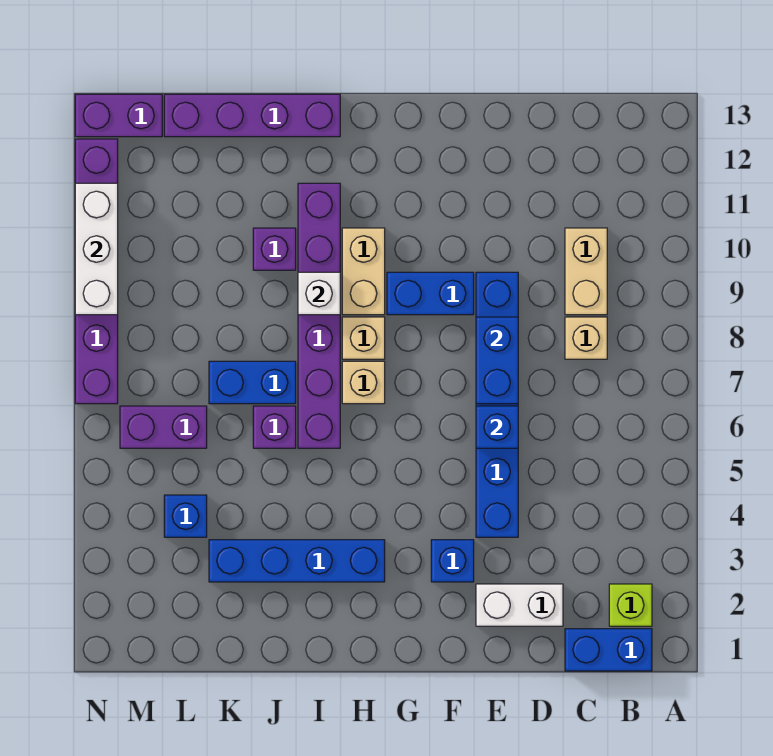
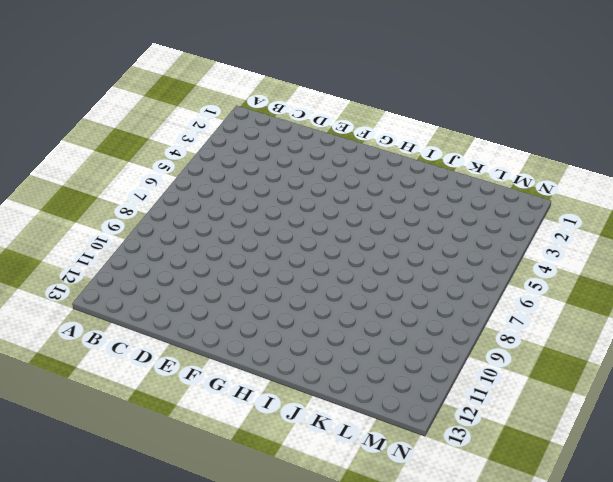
none -> blue brick B1:C1 level 1
none -> lime brick B2 level 1
none -> tan brick C8 level 1

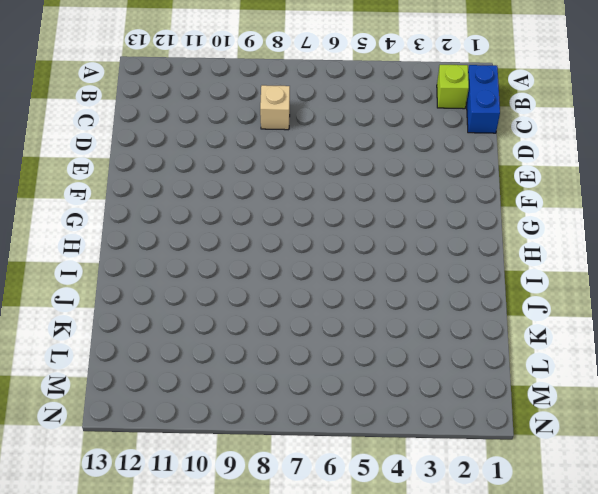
none -> tan brick C9:C10 level 1
none -> white brick D2:E2 level 1
none -> blue brick E4:E9 level 1

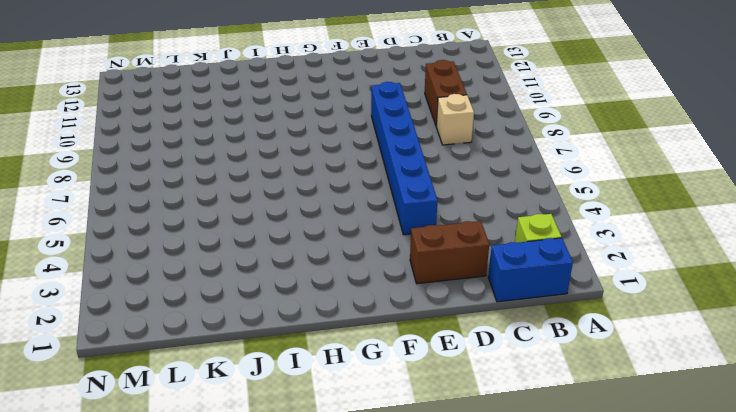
brown brick C9:C10 level 1 -> tan brick C9:C10 level 1
brown brick D2:E2 level 1 -> white brick D2:E2 level 1
none -> blue brick F3 level 1
none -> blue brick F9:G9 level 1
none -> blue brick H3:K3 level 1

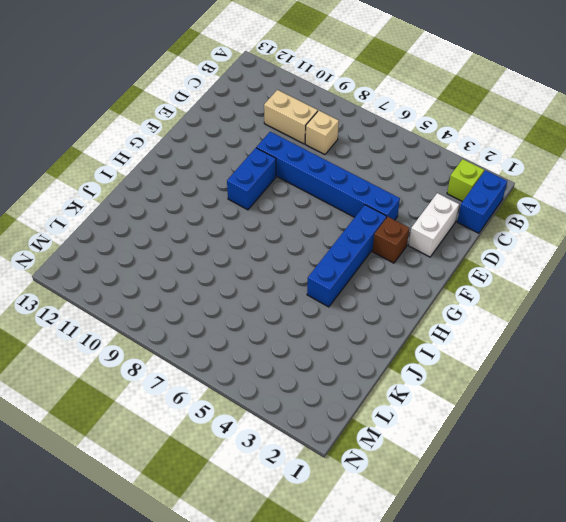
brown brick F3 level 1 -> blue brick F3 level 1
blue brick F4:I4 level 1 -> blue brick H3:K3 level 1
none -> tan brick H7 level 1
none -> tan brick H8 level 1
none -> tan brick H9:H10 level 1

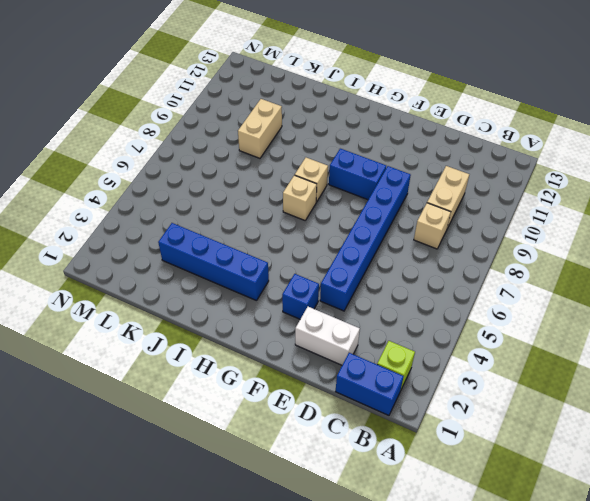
tan brick K9:K10 level 1 -> tan brick H9:H10 level 1
none -> purple brick I6:I11 level 1
none -> purple brick I13:L13 level 1
none -> purple brick J6 level 1

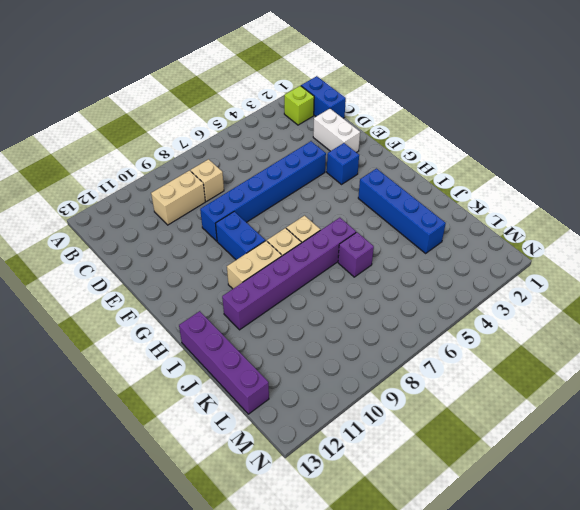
none -> blue brick J7:K7 level 1
none -> purple brick J10 level 1
none -> blue brick L4 level 1

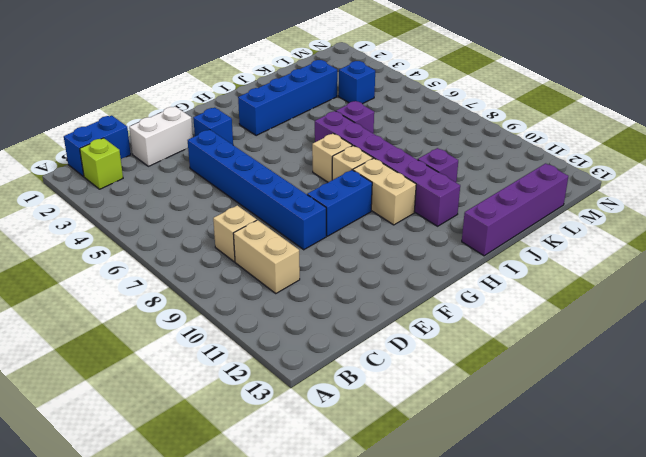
none -> blue brick J7:K7 level 1
none -> purple brick L6:M6 level 1
none -> purple brick M13:N13 level 1

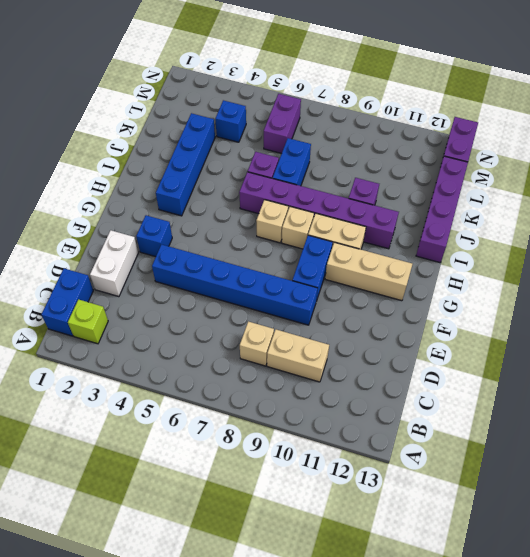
tan brick G10:G12 level 1 -> none
none -> purple brick N7:N12 level 1
none -> blue brick E6 level 2
none -> blue brick E7:E8 level 2

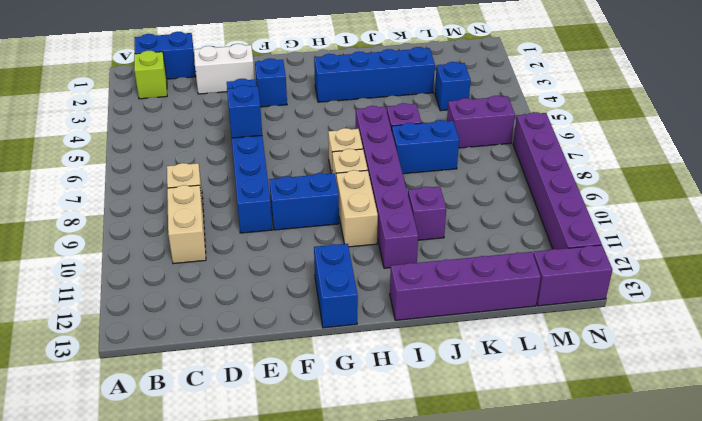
blue brick G12:G13 level 1 -> blue brick E7:E8 level 2
none -> white brick I9 level 2
none -> white brick N9:N11 level 2

